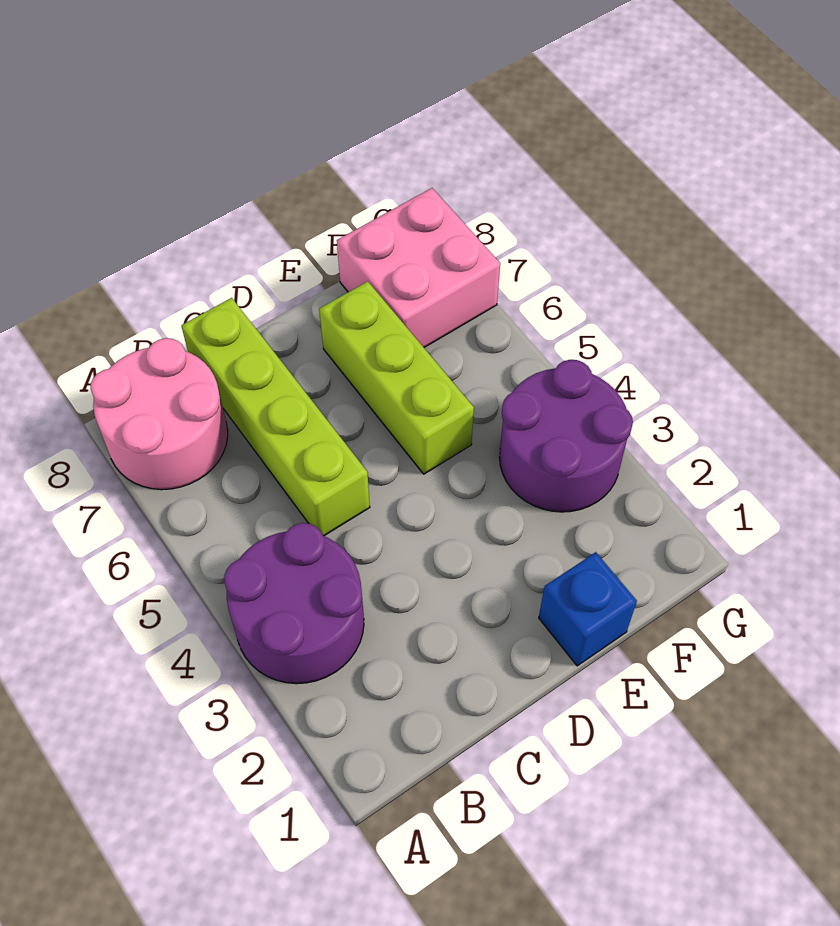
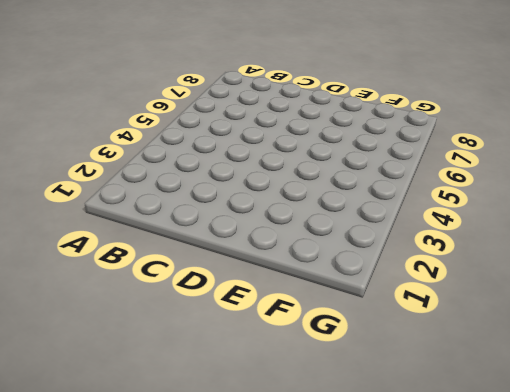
none -> purple round brick A3:B4 level 1
none -> pink round brick A7:B8 level 1

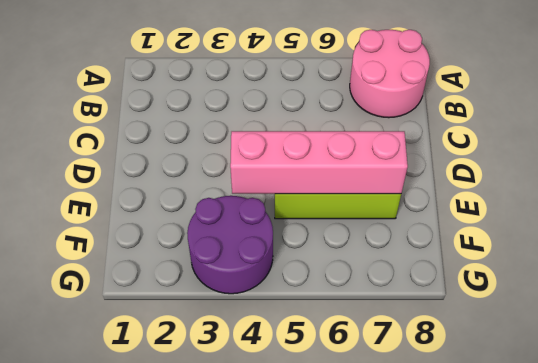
pink brick E4:E7 level 2 -> none
none -> purple round brick A3:B4 level 1
none -> lime brick C5:C8 level 1

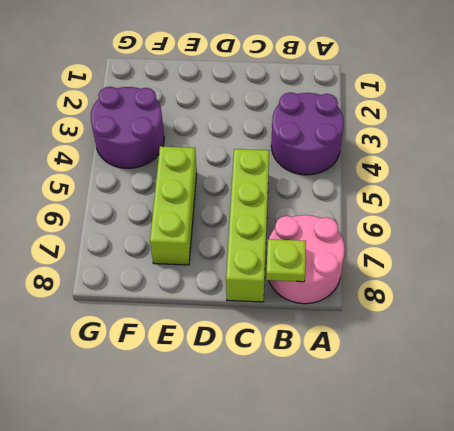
lime plate B8 level 2 -> none
none -> blue brick E1 level 1
none -> pink brick F7:G8 level 1

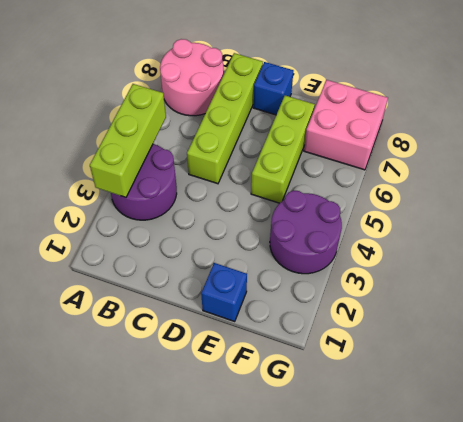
lime brick A3:A5 level 2 -> none
blue brick D8 level 1 -> none

